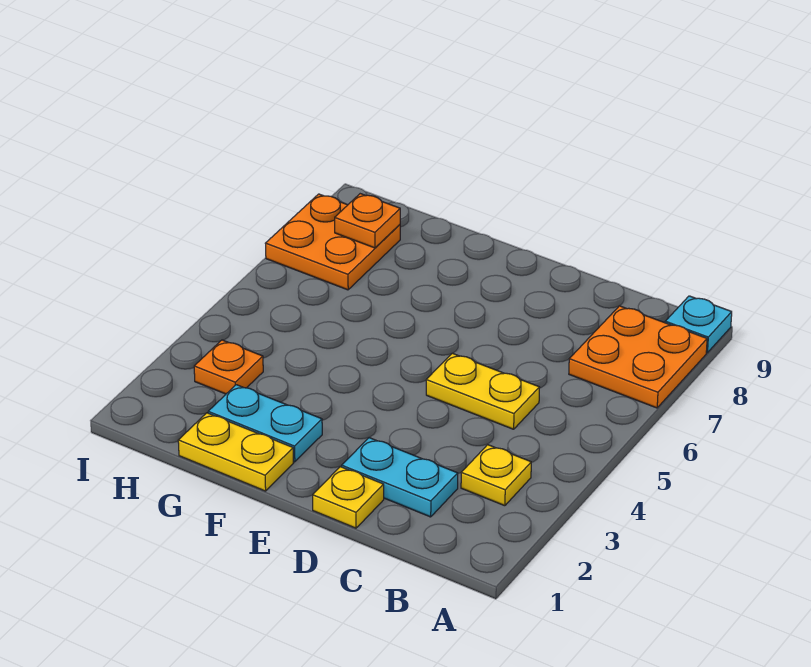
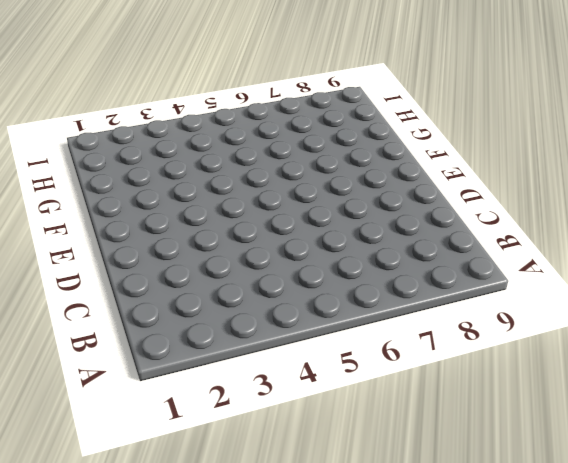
none -> orange plate A7:B8 level 1
none -> cyan plate A9 level 1

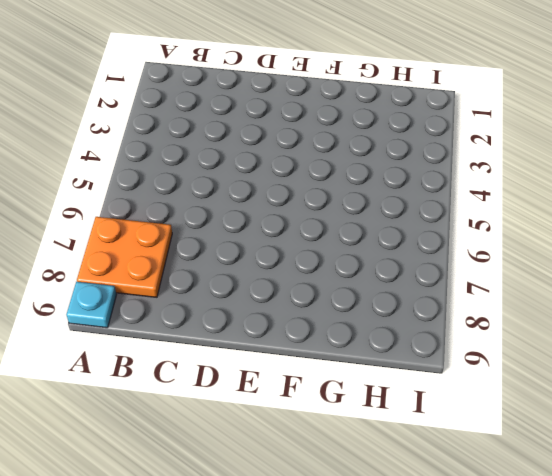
none -> yellow plate B3 level 1
none -> cyan plate C2:D2 level 1

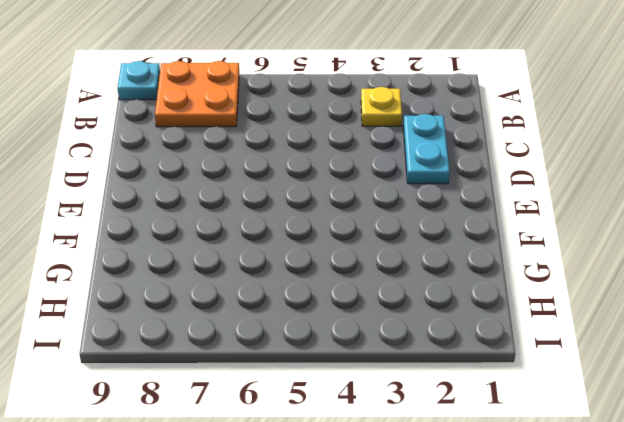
none -> yellow plate C5:D5 level 1
none -> yellow plate D1 level 1

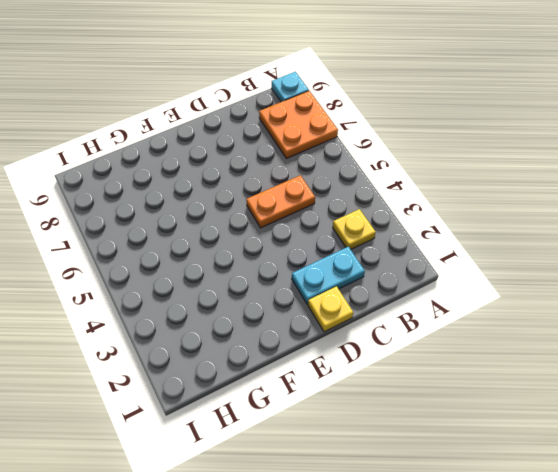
orange plate C5:D5 level 1 -> yellow plate C5:D5 level 1
none -> yellow plate F1:G1 level 1
none -> cyan plate F2:G2 level 1

